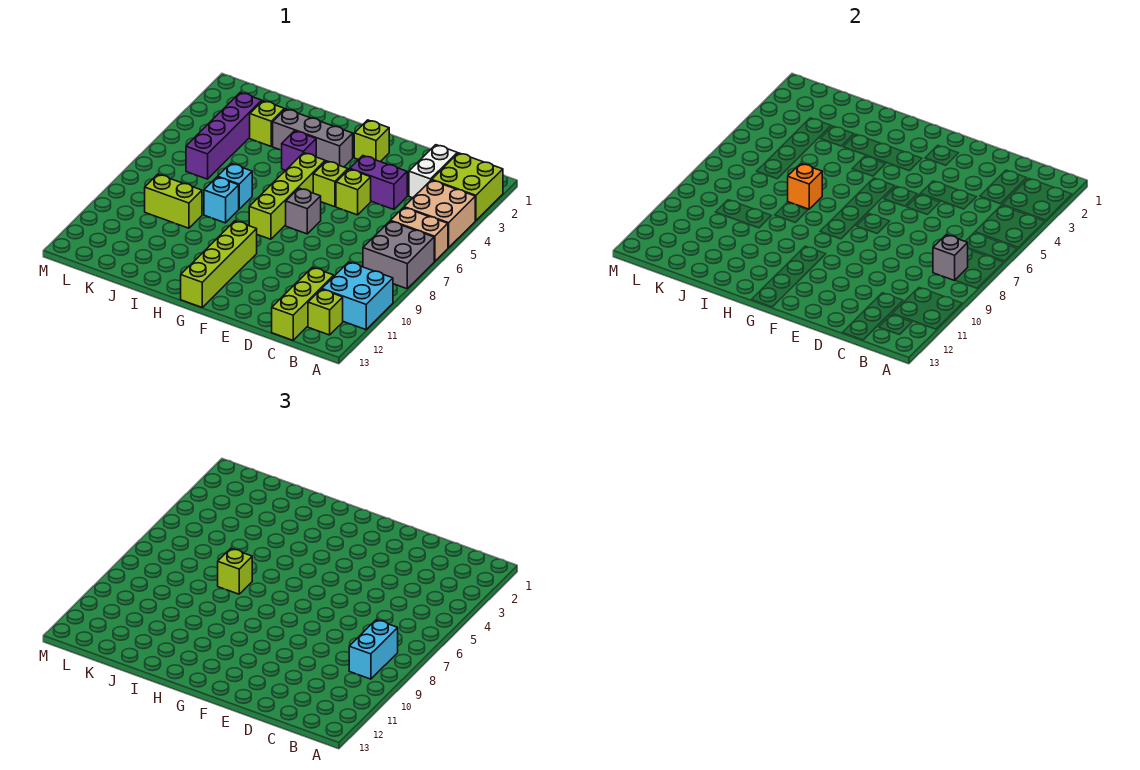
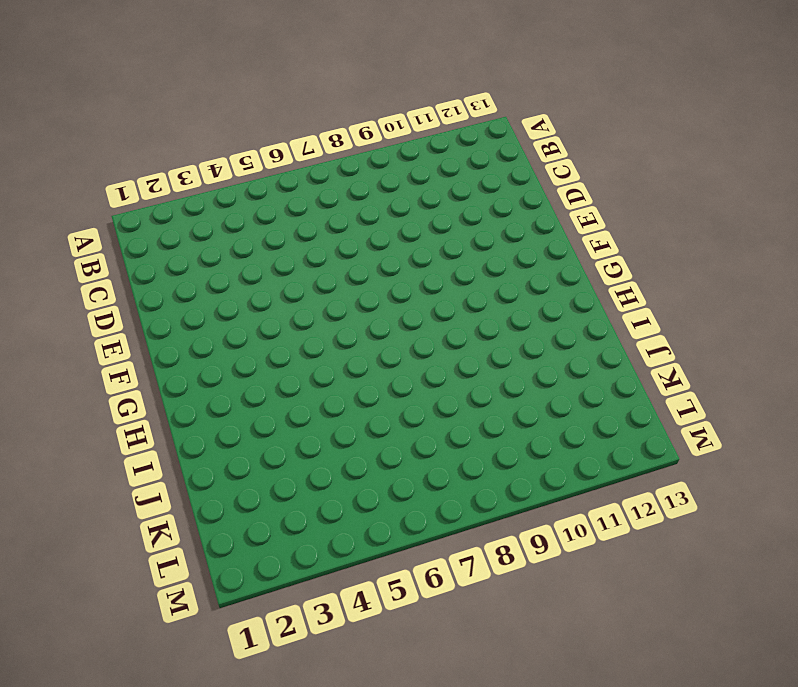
none -> lime brick A2:B3 level 1
none -> tan brick A4:B5 level 1
none -> tan brick A6:B6 level 1

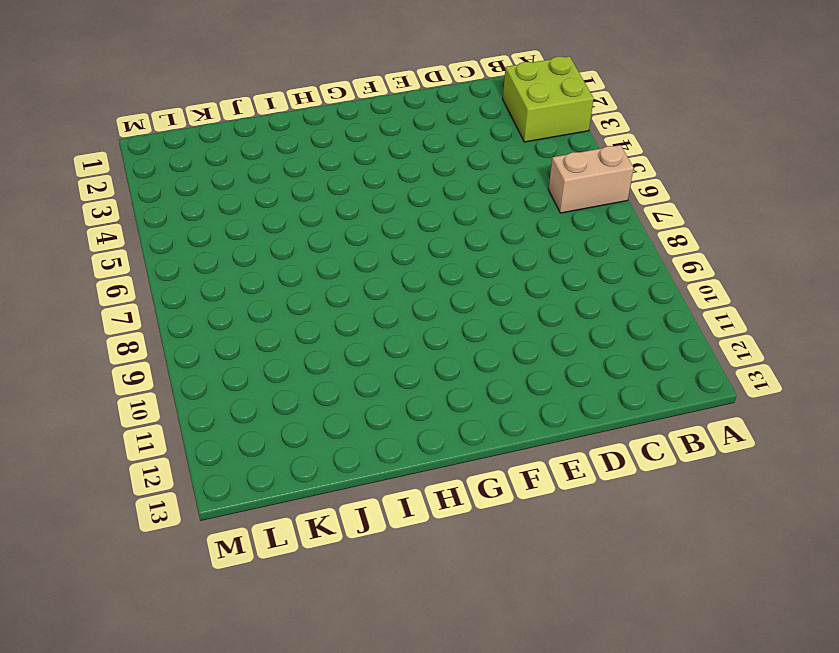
none -> tan brick A4:B5 level 1
none -> grey brick A7:B8 level 1
none -> cyan brick A10:B11 level 1

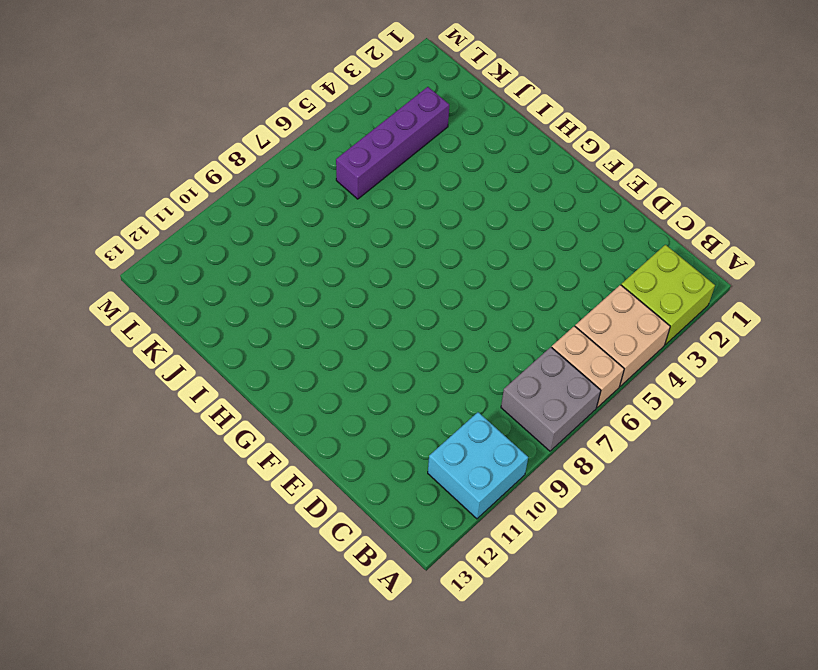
none -> lime brick B12 level 1
none -> white brick C2:C3 level 1
none -> lime brick C11:C13 level 1

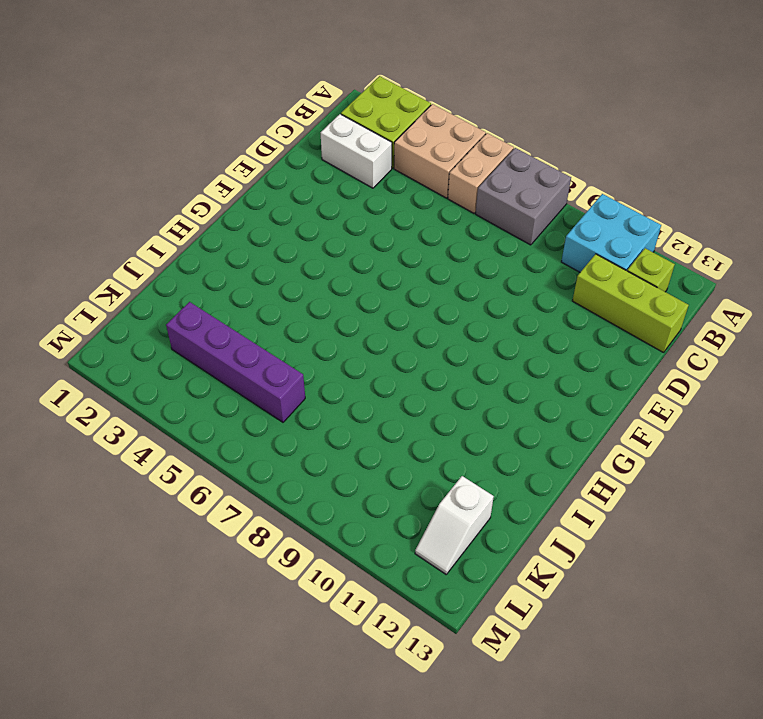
white slope K12:L12 level 1 top K -> none
none -> purple brick D4:E4 level 1
none -> lime brick E5 level 1
none -> lime brick F2 level 1

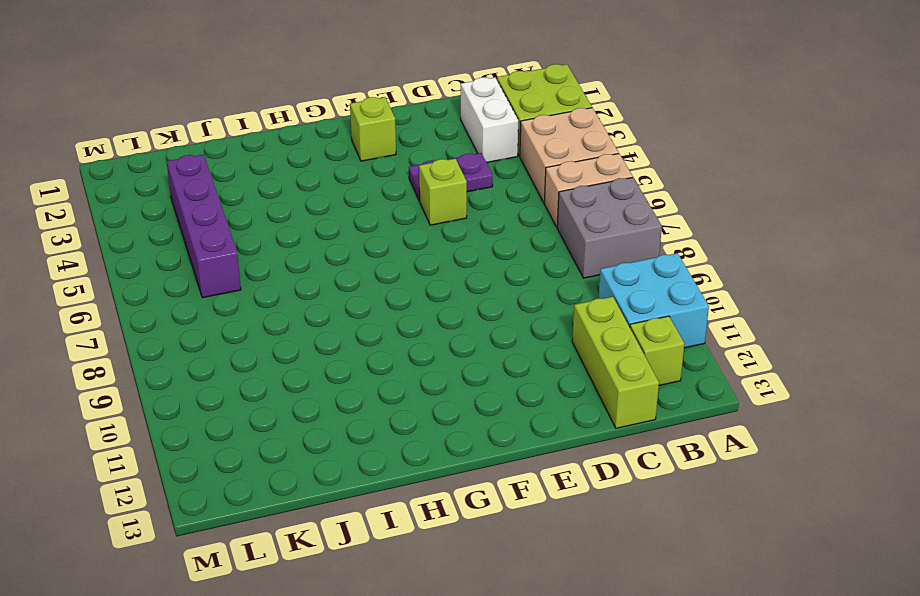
purple plate D4:E4 level 1 -> purple brick D4:E4 level 1
none -> lime brick F5 level 1
none -> grey brick F7 level 1
none -> grey brick G3:I3 level 1

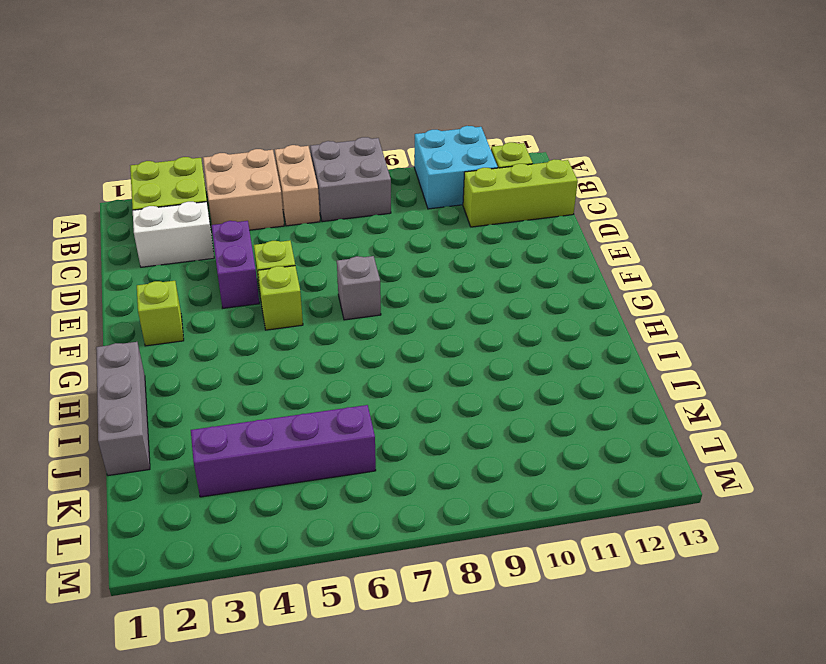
grey brick H1:J1 level 1 -> grey brick G3:I3 level 1
none -> lime brick G5:G8 level 1
none -> lime brick G10:G13 level 1
none -> purple brick H4 level 1

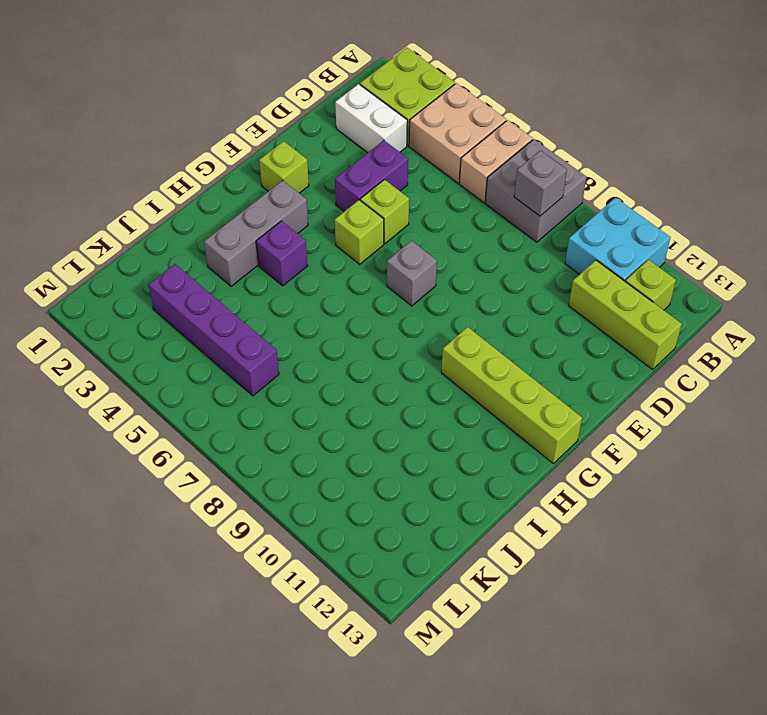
none -> lime brick G5:G8 level 1
none -> cyan brick I7 level 1
none -> cyan brick I8 level 1

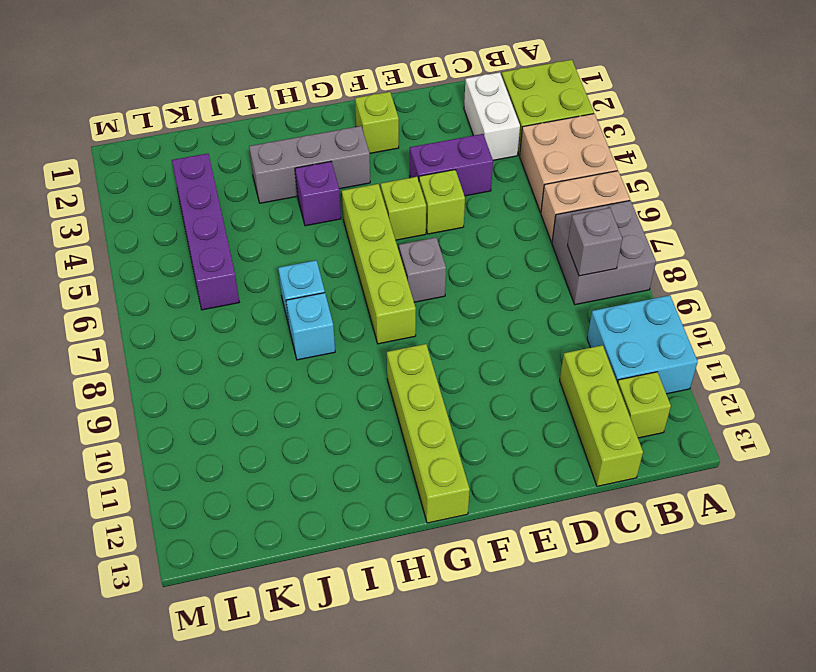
none -> lime brick J3 level 1
none -> lime brick J9:K9 level 1
none -> orange brick I7 level 2

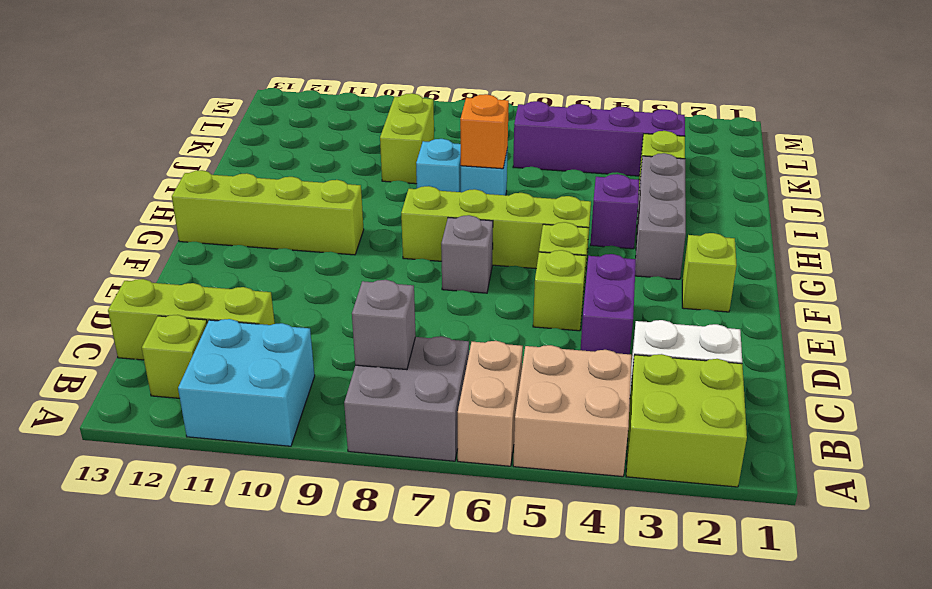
none -> cyan brick B8:B9 level 3
none -> lime brick I7 level 3

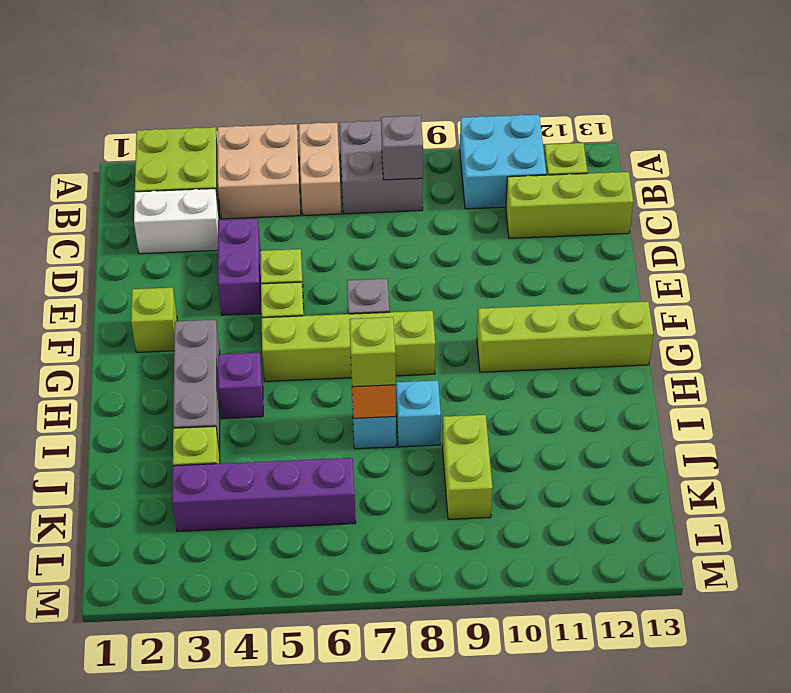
none -> cyan brick B8:B9 level 3

